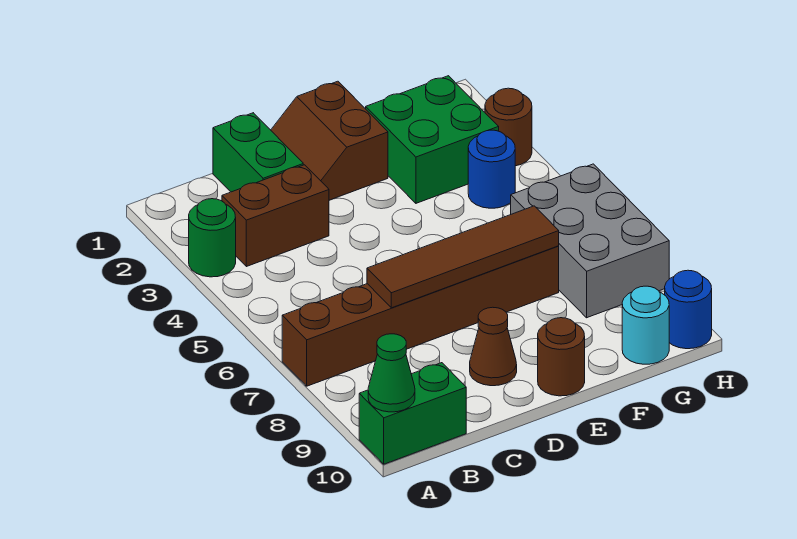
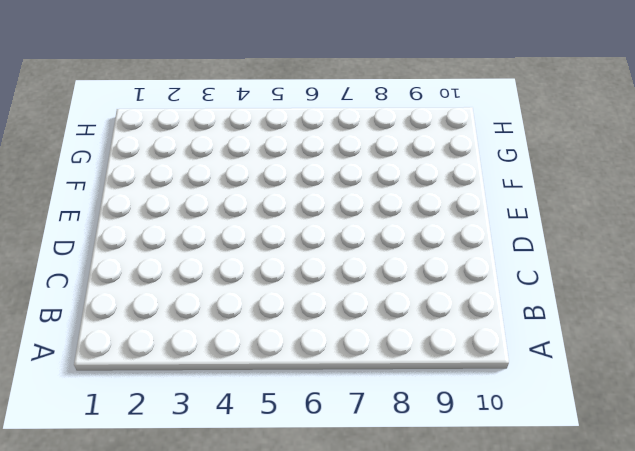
none -> green round brick A3 level 1
none -> brown brick A7:F7 level 1
none -> green brick A10:B10 level 1

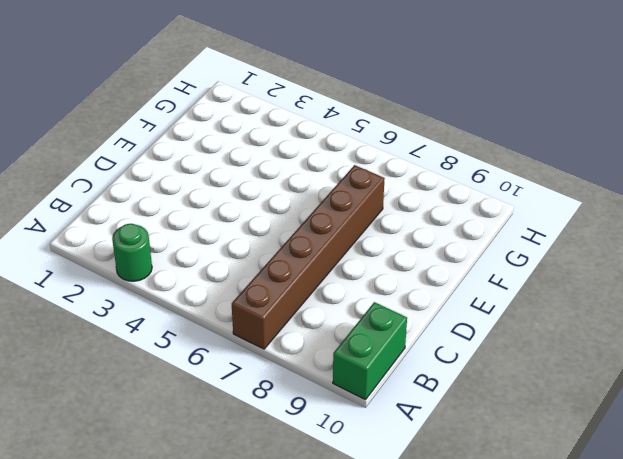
none -> brown brick B3:C3 level 1
none -> green brick C1:C2 level 1
none -> brown slope D1:E2 level 1 top E

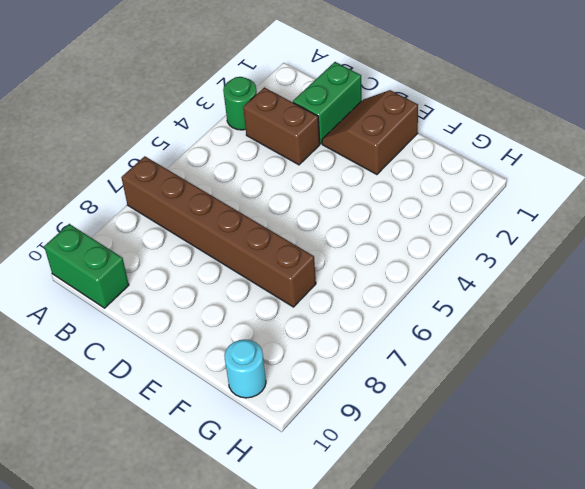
none -> brown cone D9 level 1
none -> brown round brick E10 level 1
none -> green brick F2:G3 level 1

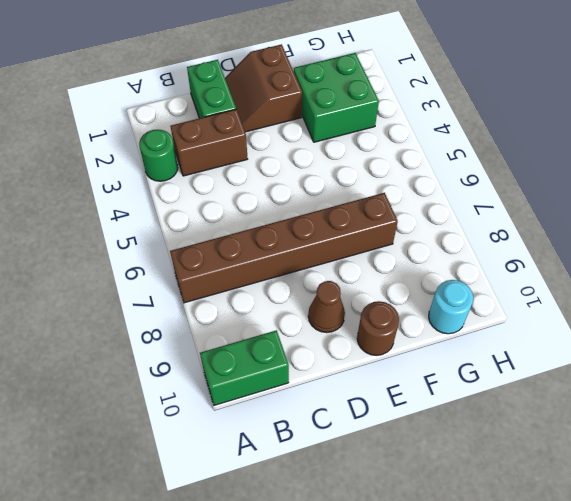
none -> blue round brick G4 level 1
none -> grey brick G6:H8 level 1
none -> brown round brick H3 level 1

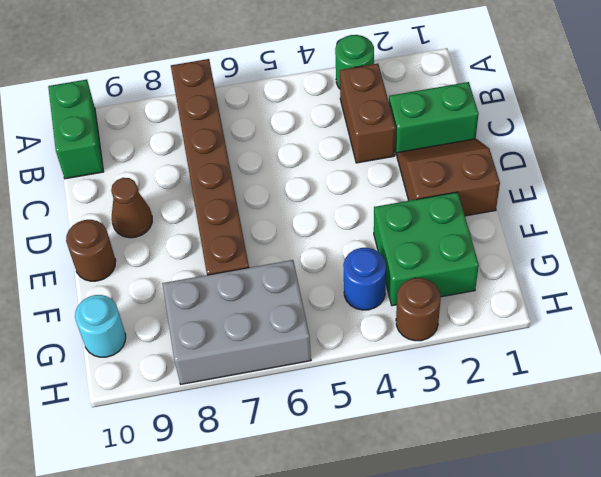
none -> blue round brick H10 level 1
none -> green cone A10 level 2
none -> brown tile C7:F7 level 2

